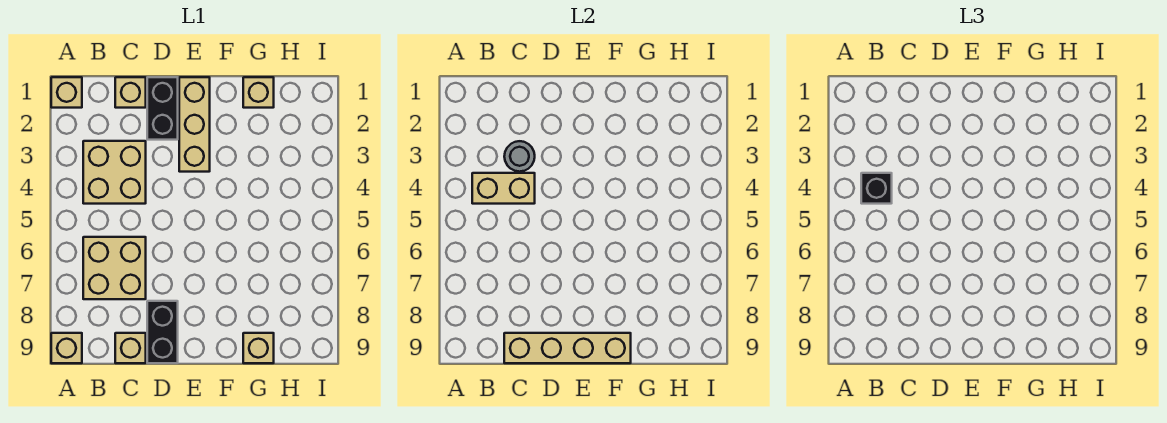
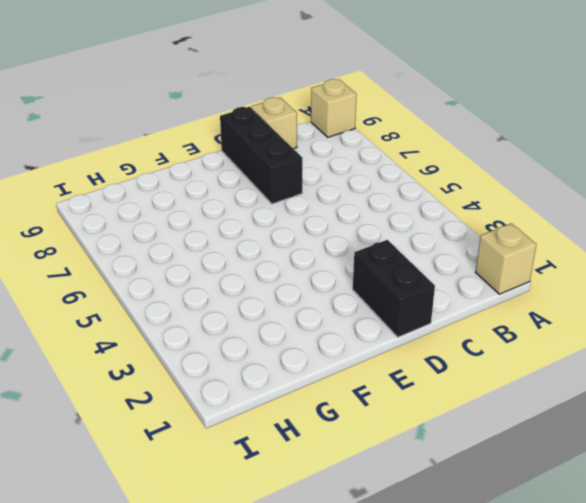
black brick D7:D9 level 1 -> black brick D8:D9 level 1
none -> tan brick B3:C4 level 1
none -> tan brick B6:C7 level 1
none -> tan brick C1 level 1

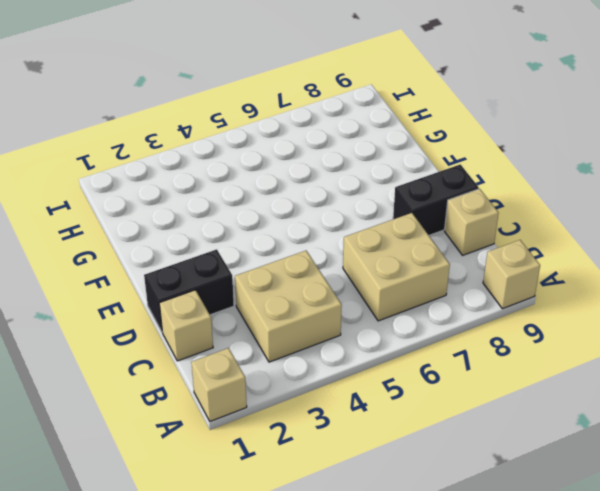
none -> tan brick E1:E3 level 1
none -> tan brick G1 level 1
none -> tan brick G9 level 1

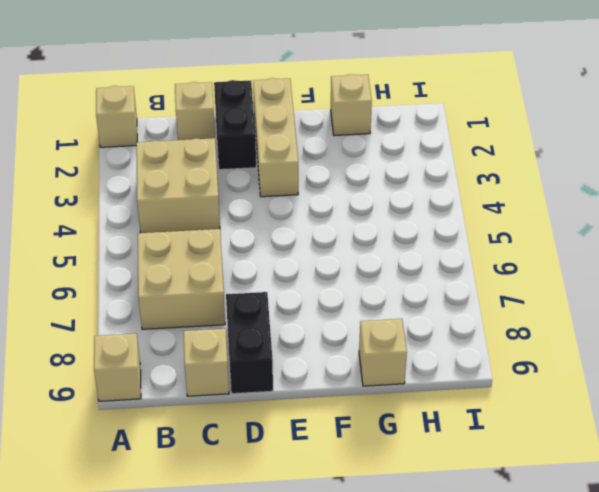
none -> tan brick B4:C4 level 2
none -> grey round brick C3 level 2
none -> tan brick C9:F9 level 2

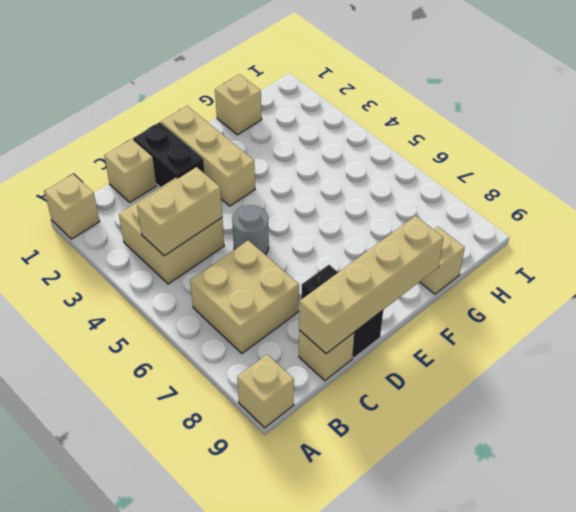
grey round brick D5 level 1 -> grey round brick C3 level 2
none -> black brick B4 level 3

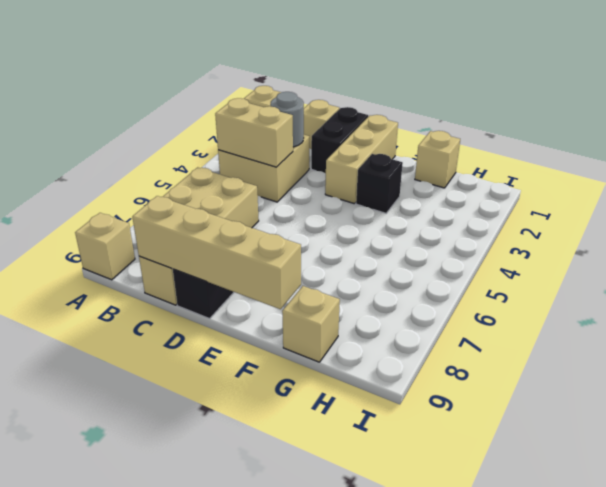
black brick F3 level 1 -> black brick B4 level 3

